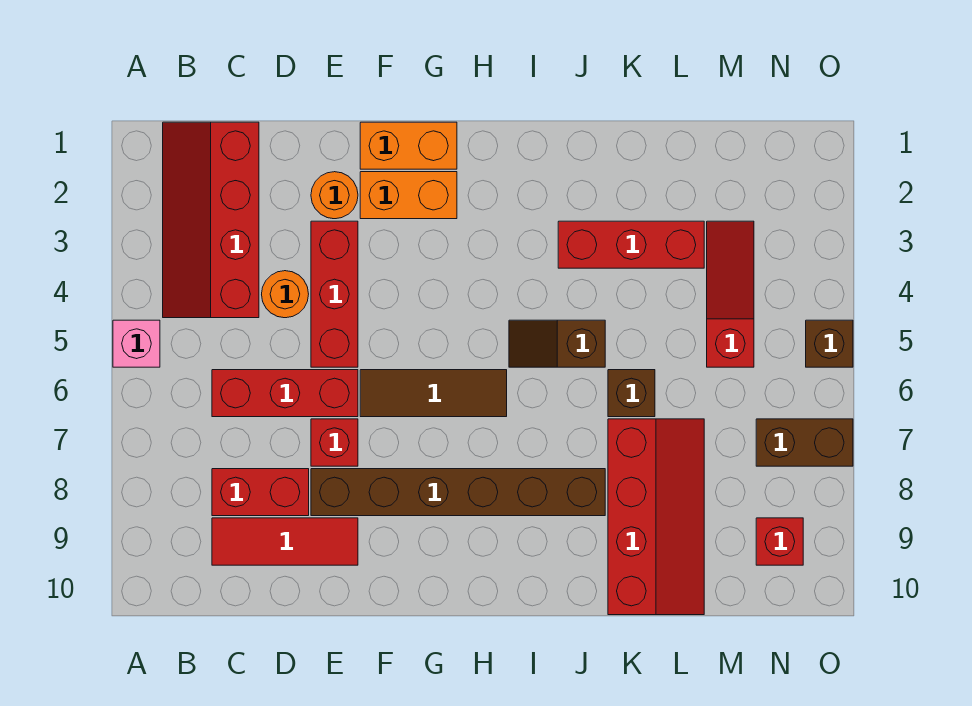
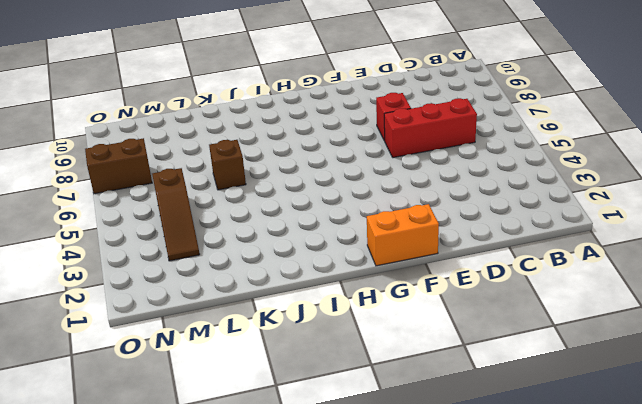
brown slope M3:M5 level 1 top 5 -> red slope M3:M5 level 1 top 5
none -> pink brick A5 level 1
none -> red slope B1:C4 level 1 top C
none -> red brick C8:D8 level 1

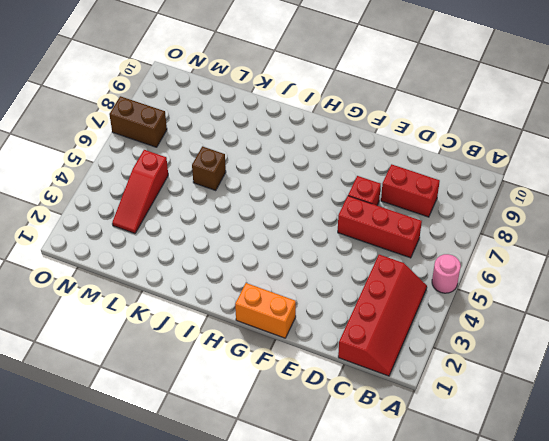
pink round brick A5 level 1 -> pink brick A5 level 1
none -> red tile C9:E9 level 1
none -> orange round brick D4 level 1
none -> orange round brick E2 level 1

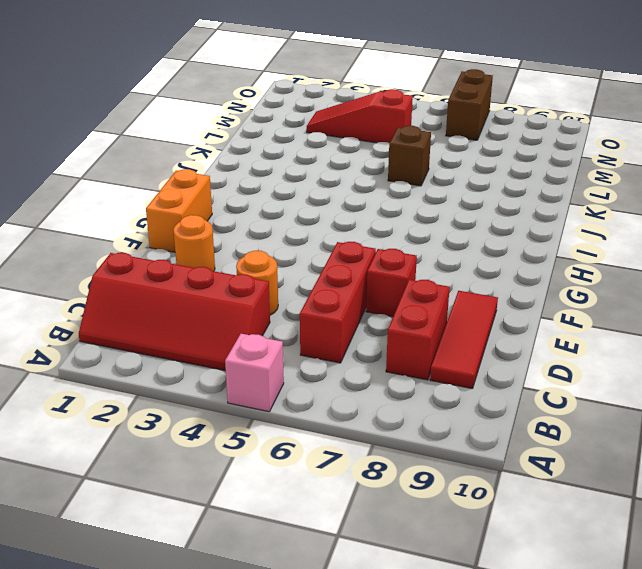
none -> red brick E3:E5 level 1
none -> brown brick E8:J8 level 1
none -> orange brick F2:G2 level 1

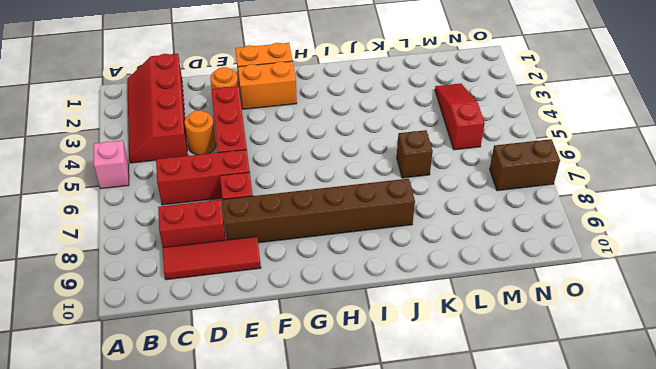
none -> brown tile F6:H6 level 1
none -> brown slope I5:J5 level 1 top J
none -> red brick J3:L3 level 1

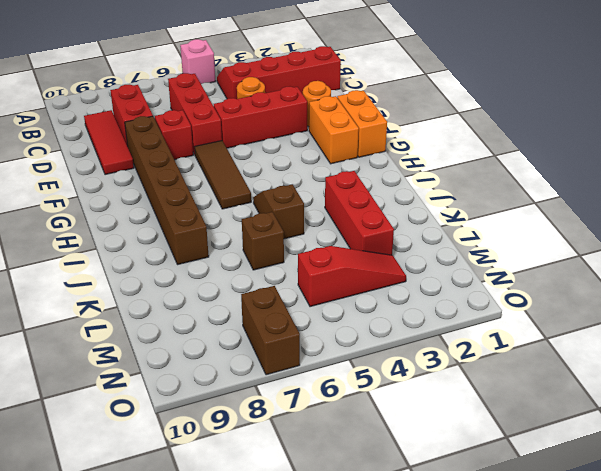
none -> red slope K7:L10 level 1 top K
none -> red brick N9 level 1
none -> brown brick O5 level 1

